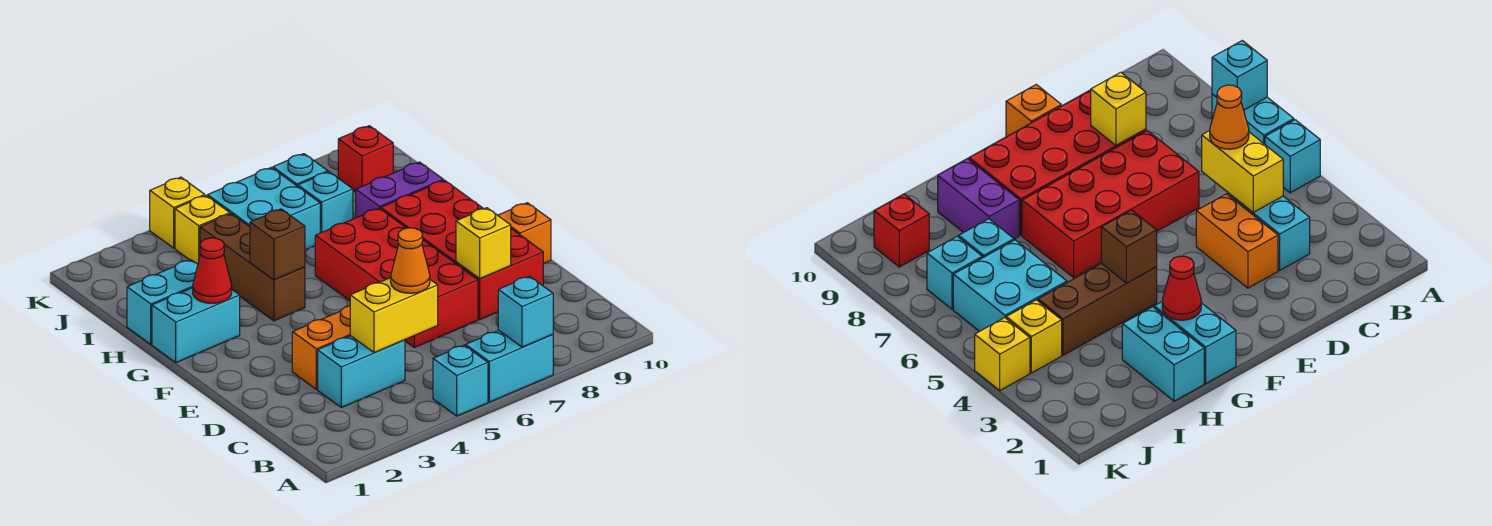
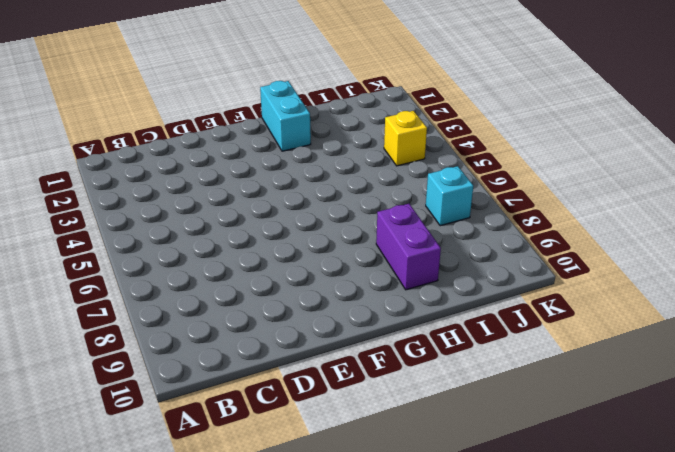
none -> cyan brick A5 level 1
none -> cyan brick A6:A7 level 1
none -> cyan brick C3:C4 level 1

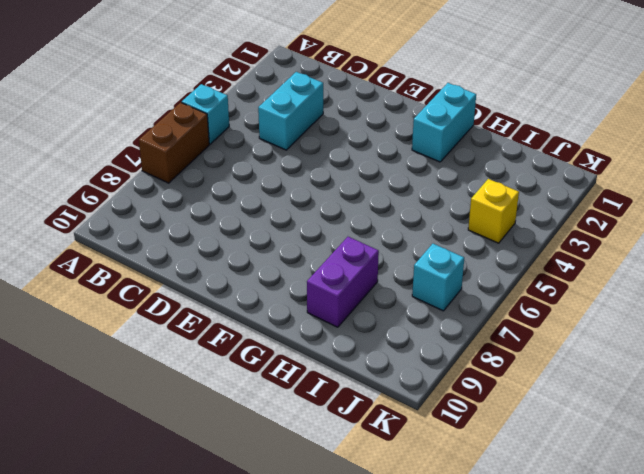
brown brick A6:A7 level 1 -> cyan brick A6:A7 level 1
none -> orange brick D3:D4 level 1
none -> red brick D6:G7 level 1
none -> red brick D8:G9 level 1

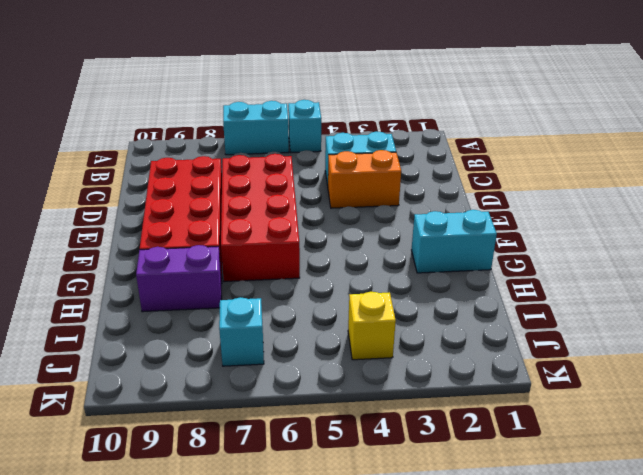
none -> orange brick E10 level 1
none -> brown brick G4:I4 level 1
none -> cyan brick H1:H2 level 1

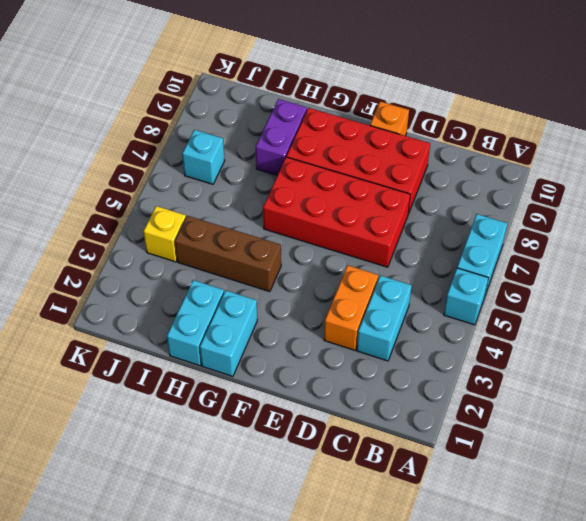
none -> cyan brick I5:J6 level 1
none -> cyan brick I7 level 1
none -> red brick J9 level 1

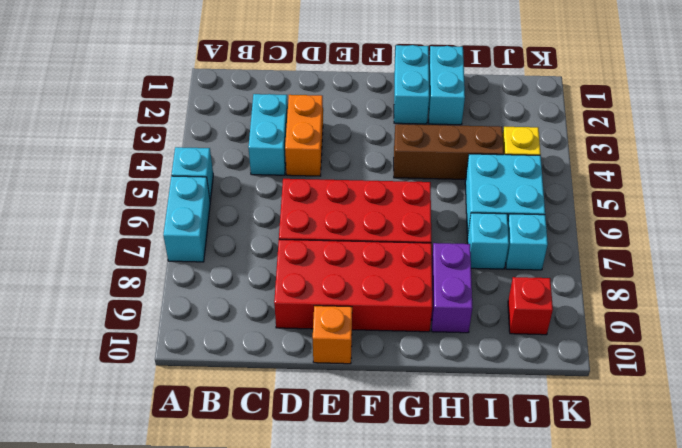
none -> yellow brick K4 level 1
none -> cyan brick A7 level 2
none -> yellow brick C4:C5 level 2

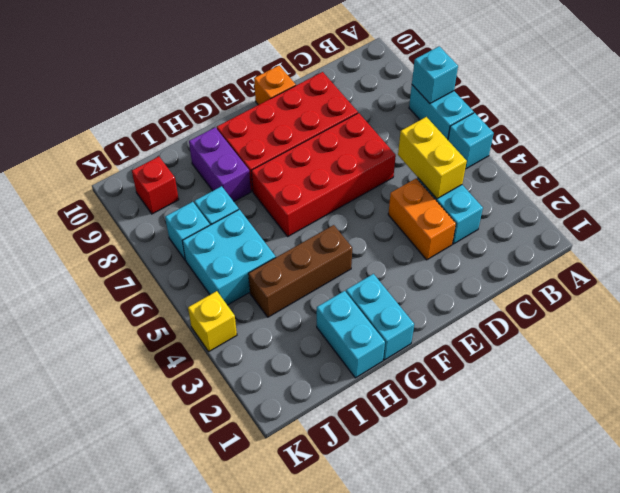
none -> yellow brick J4 level 1
none -> yellow brick D8 level 2
none -> red cone G2 level 2

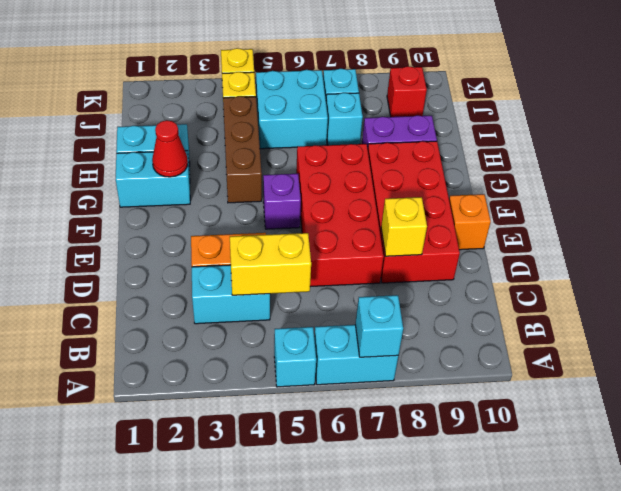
purple brick F5 level 1 -> none
none -> brown brick G4 level 2
none -> orange cone C5 level 3

